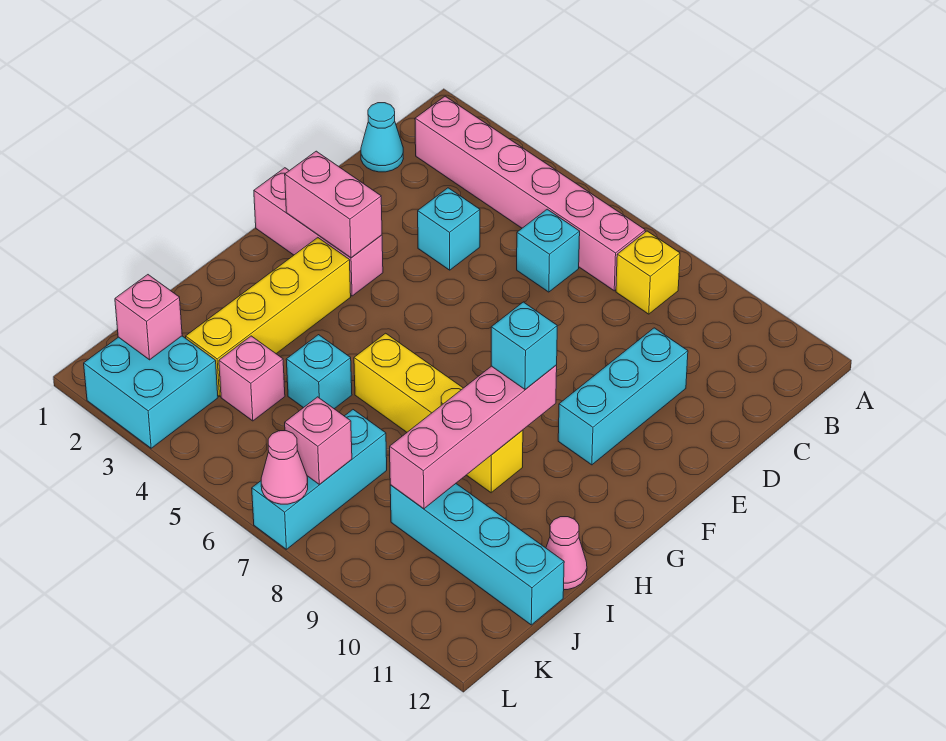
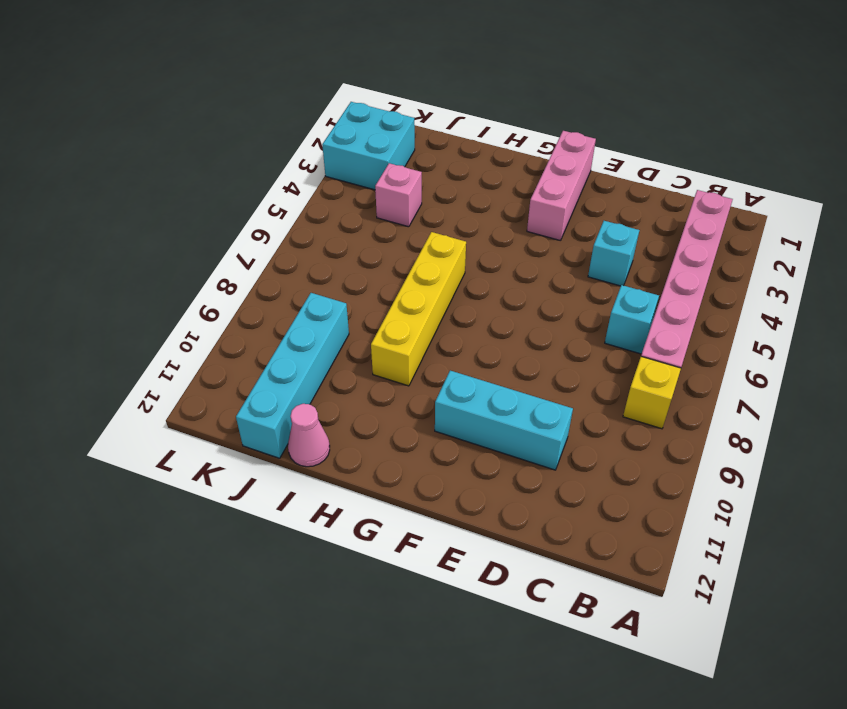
none -> cyan cone C1 level 1
none -> yellow brick G3:J3 level 1
none -> cyan brick I5 level 1

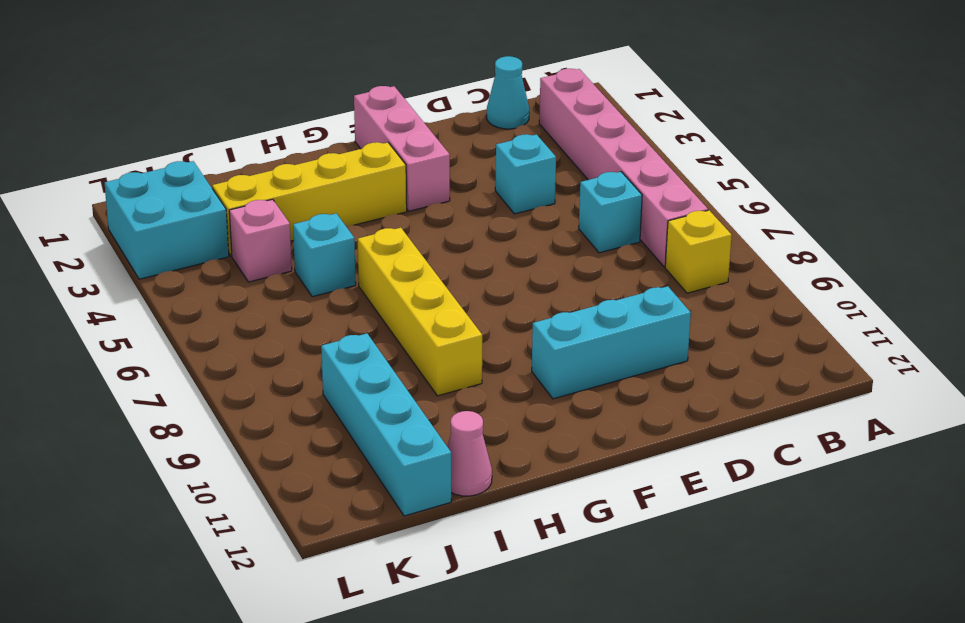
none -> cyan brick J7:L7 level 1
none -> pink brick F2:F3 level 2
none -> pink brick G9:J9 level 2

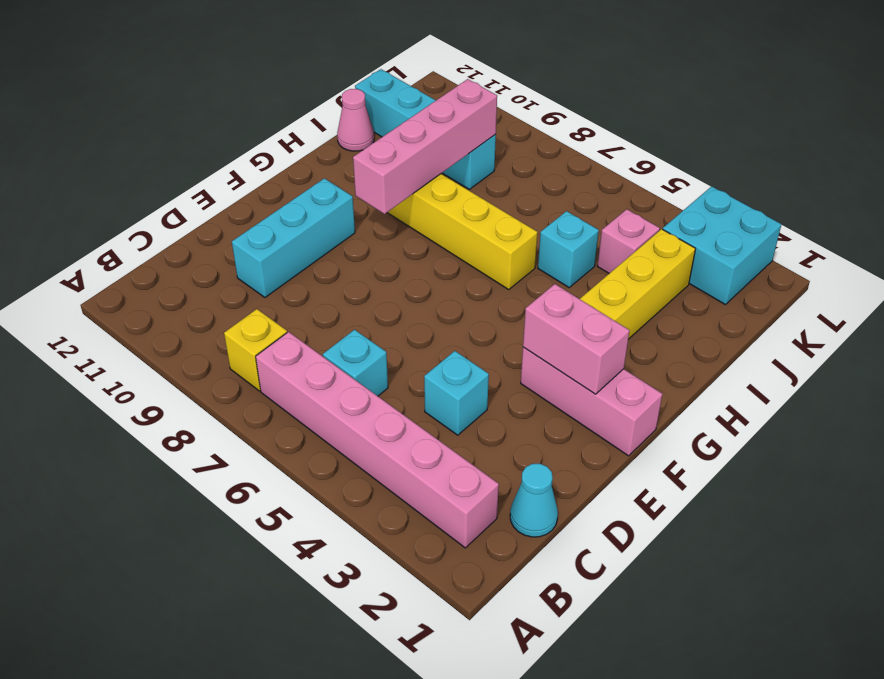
none -> cyan brick J7:L7 level 1
none -> pink brick K2 level 2
none -> pink brick K7 level 2

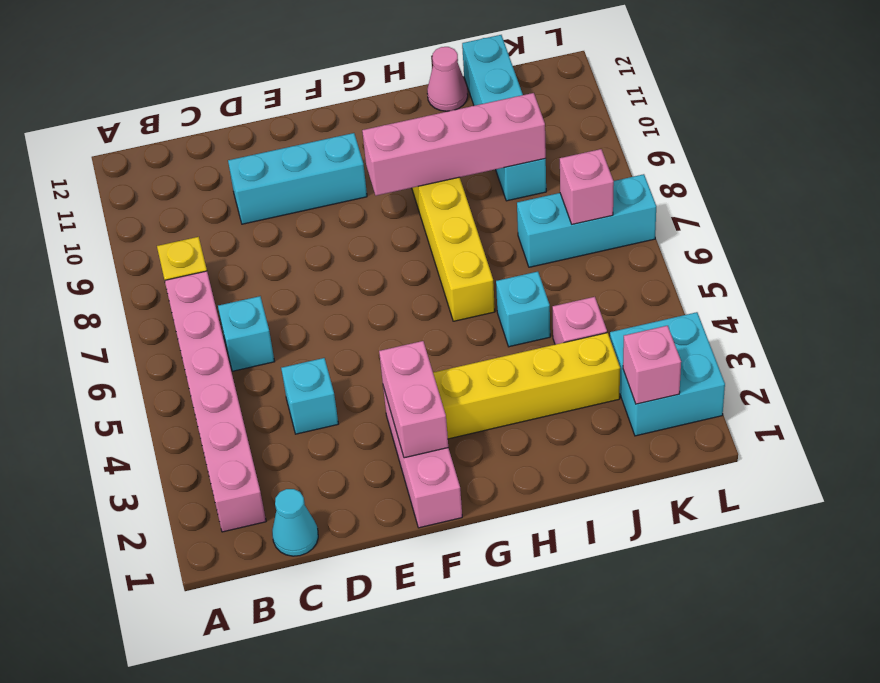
none -> pink cone L7 level 2
none -> cyan brick G9 level 3

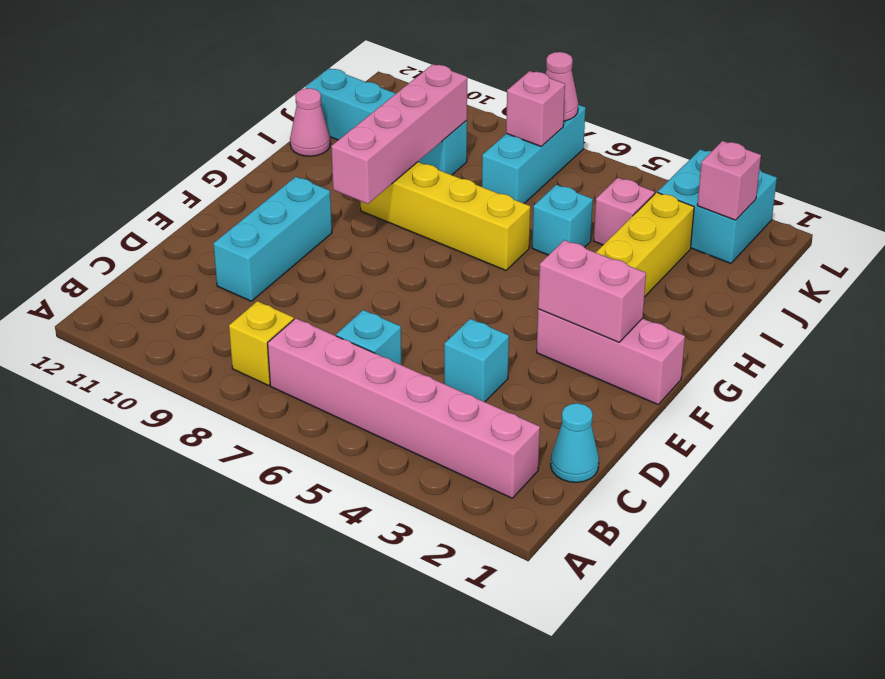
none -> cyan brick G9 level 3

